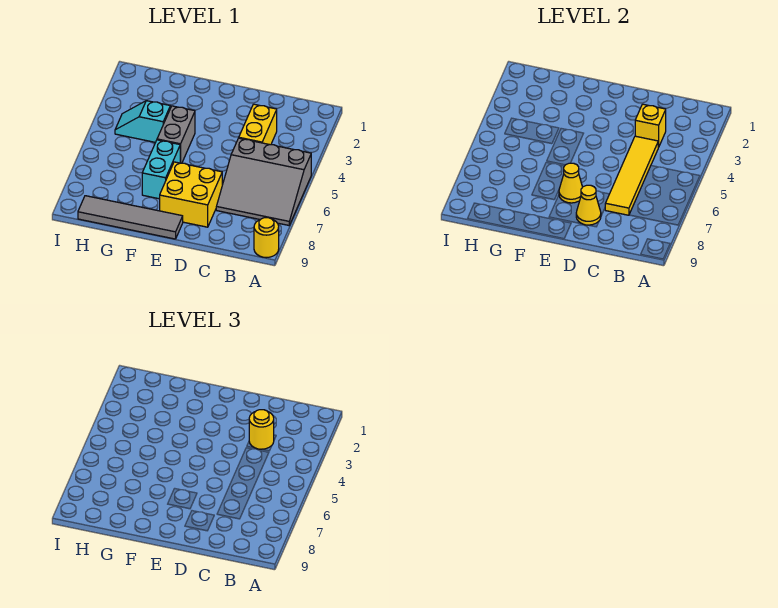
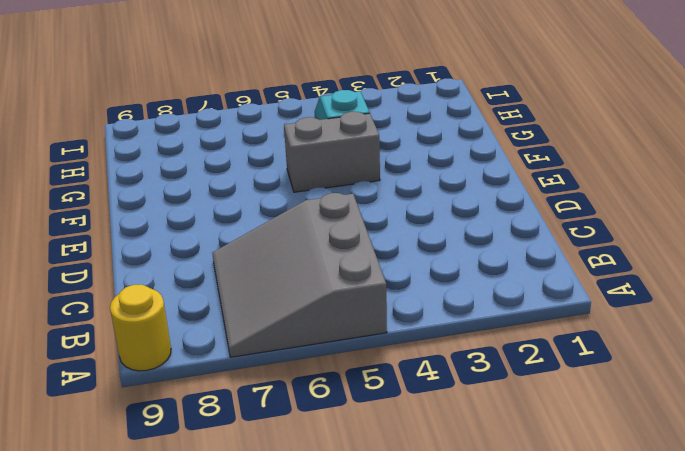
none -> yellow brick C3:C4 level 1
none -> yellow brick D7:E8 level 1
none -> grey tile E9:H9 level 1

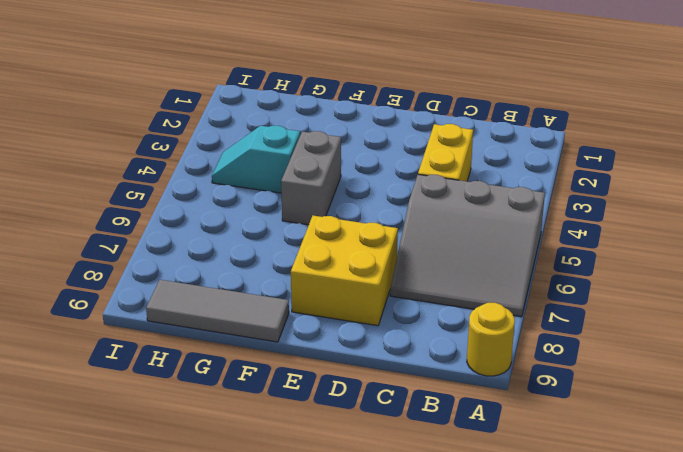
grey tile F9:H9 level 1 -> grey tile E9:H9 level 1
none -> cyan brick F6:F7 level 1
none -> yellow brick C3 level 2
none -> yellow tile C4:C7 level 2

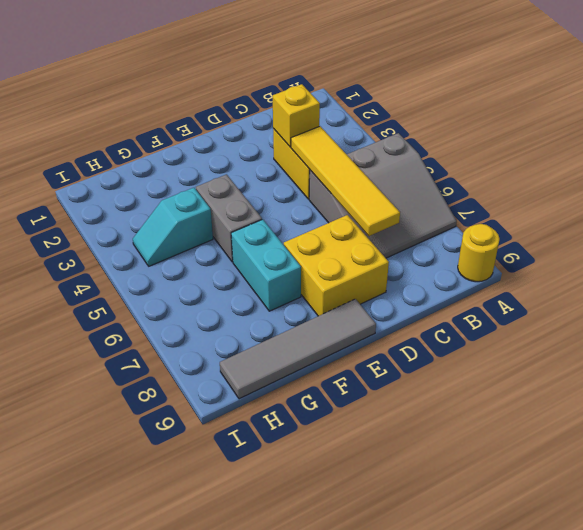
none -> yellow cone D8 level 2
none -> yellow cone E7 level 2
none -> yellow round brick C3 level 3

